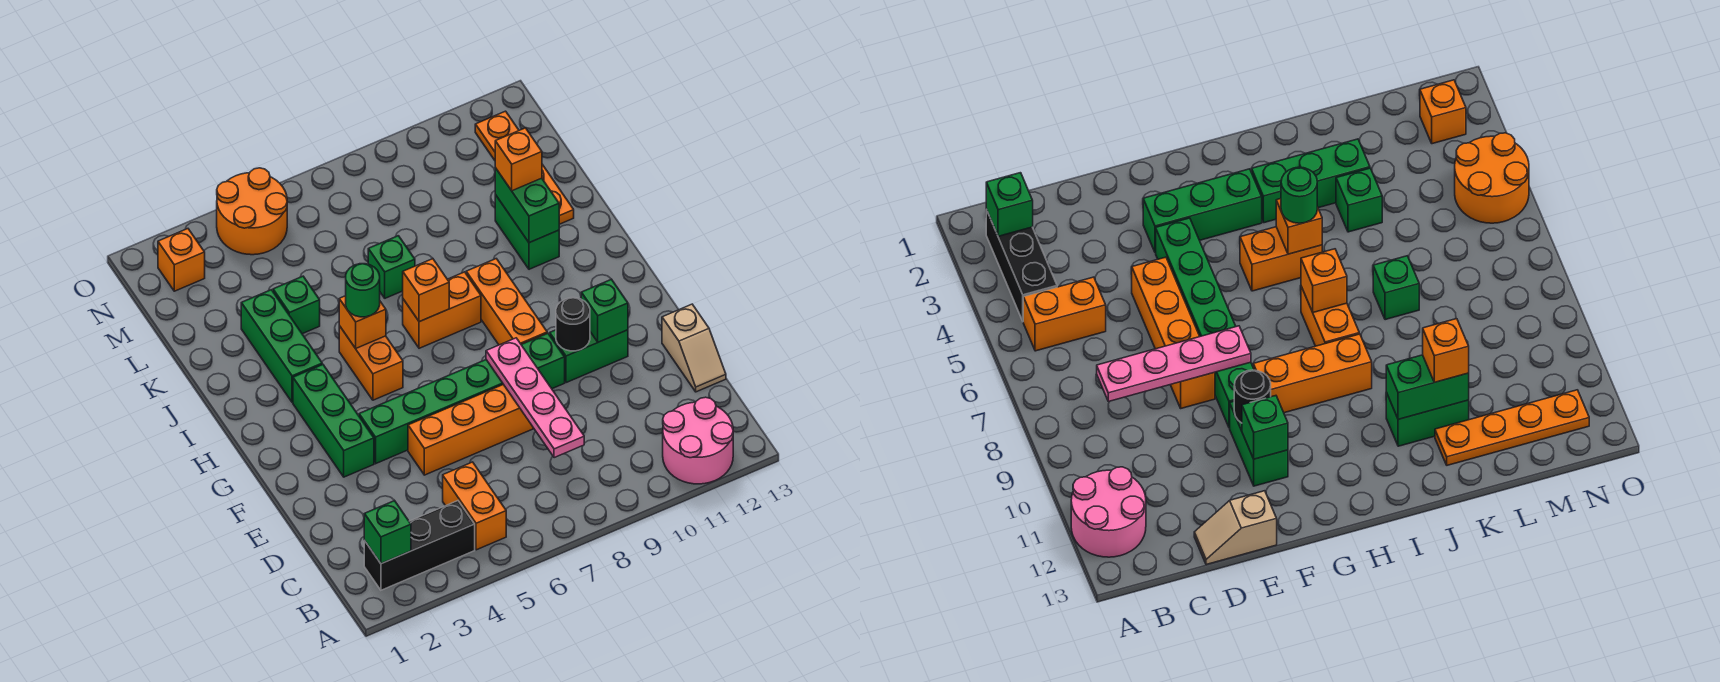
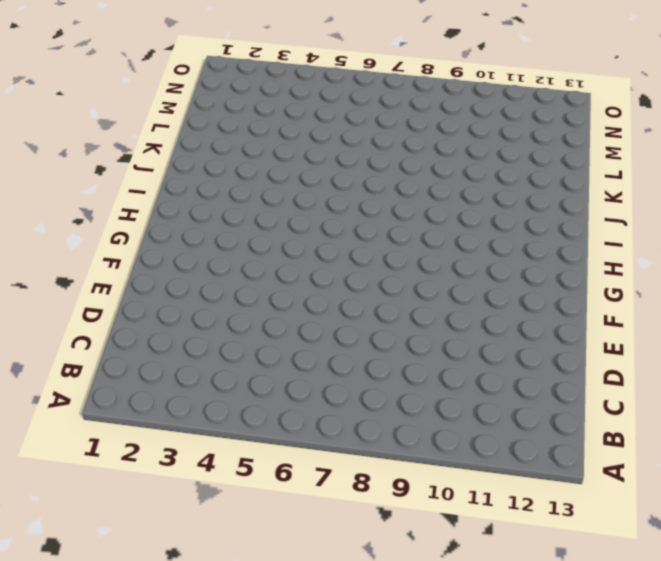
none -> pink round brick A11:B12 level 1
none -> black brick B2:B4 level 1
none -> orange brick B5:C5 level 1

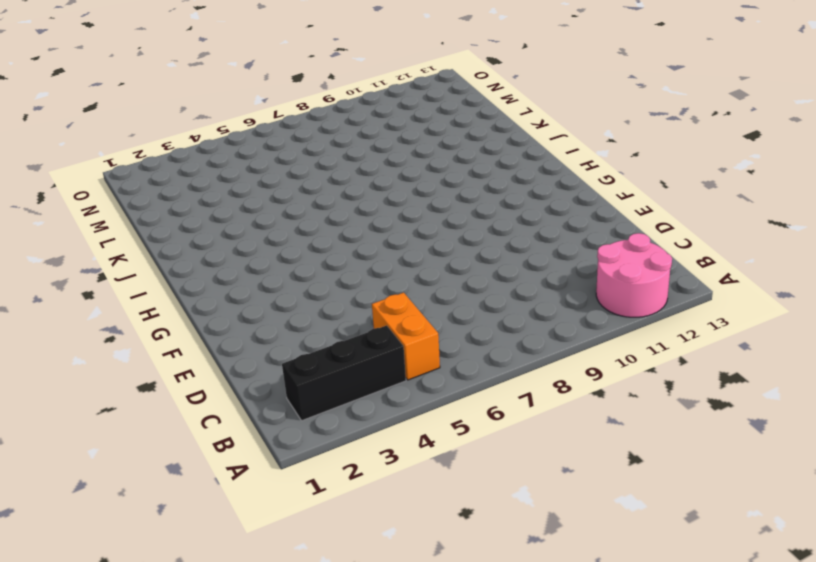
none -> tan slope D13:E13 level 1 top E
none -> orange brick E5:E8 level 1
none -> green brick F3:H3 level 1

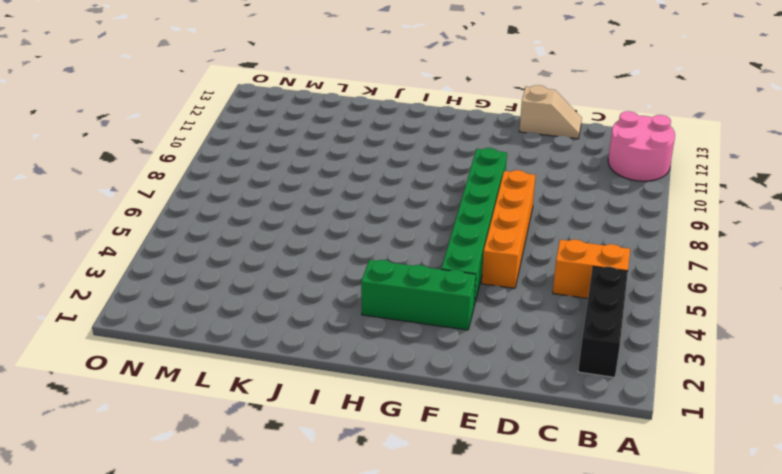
none -> green brick F10:F11 level 1
none -> orange brick G9:I9 level 1
none -> orange brick H5:I5 level 1

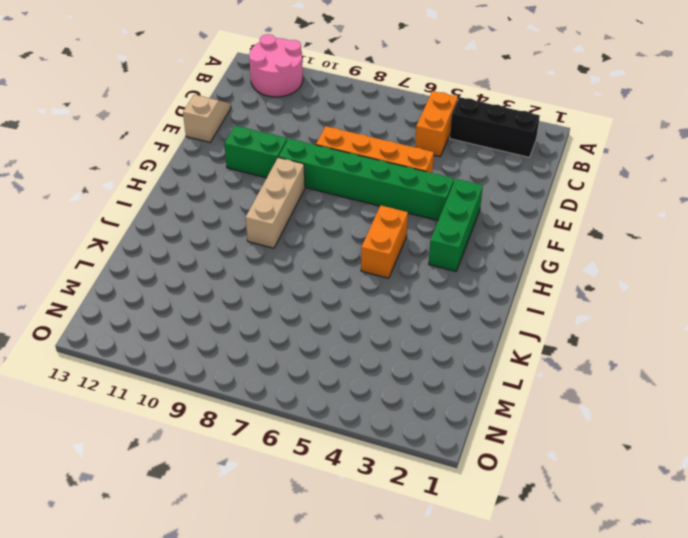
tan brick G9:I9 level 1 -> orange brick G9:I9 level 1
none -> green brick I3:K3 level 1
none -> orange brick I7:I8 level 1
none -> green brick J11:K11 level 1

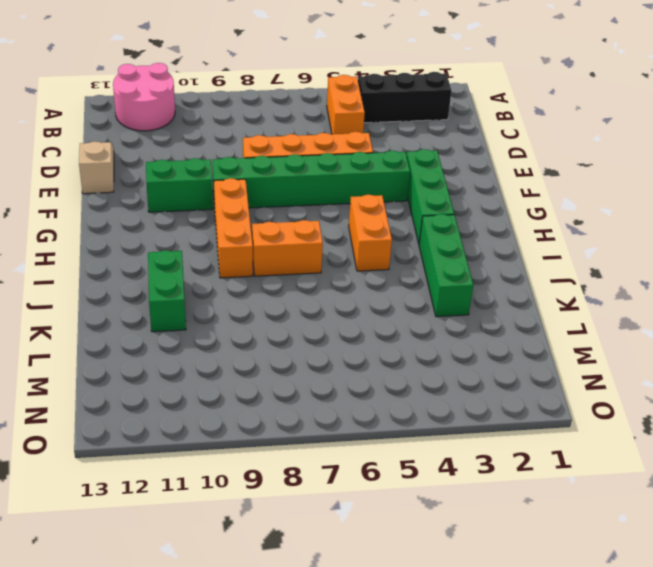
none -> green brick K4 level 1
none -> green brick K7 level 1
none -> orange plate K12:N12 level 1

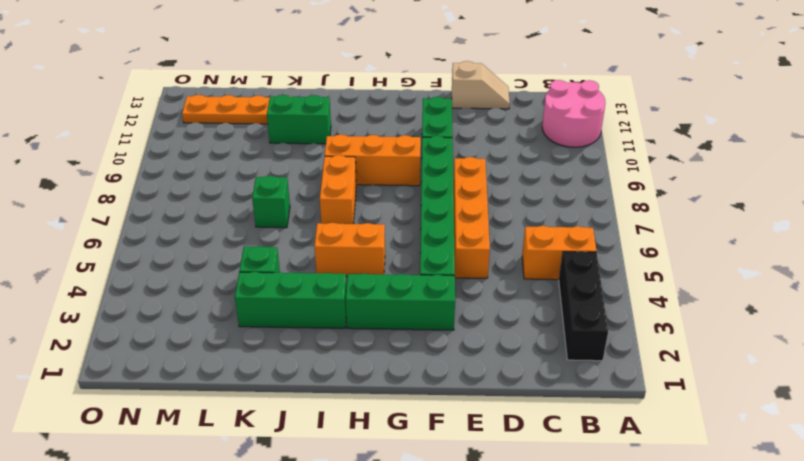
none -> orange brick N2 level 1
none -> orange round brick N4:O5 level 1
none -> green brick B2 level 2

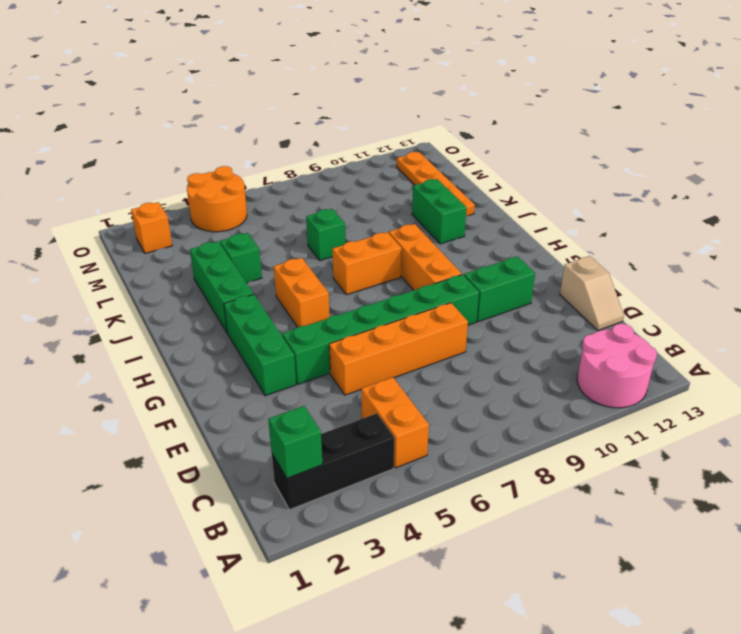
none -> pink plate C8:F8 level 2
none -> black round brick F10 level 2
none -> green brick F11 level 2

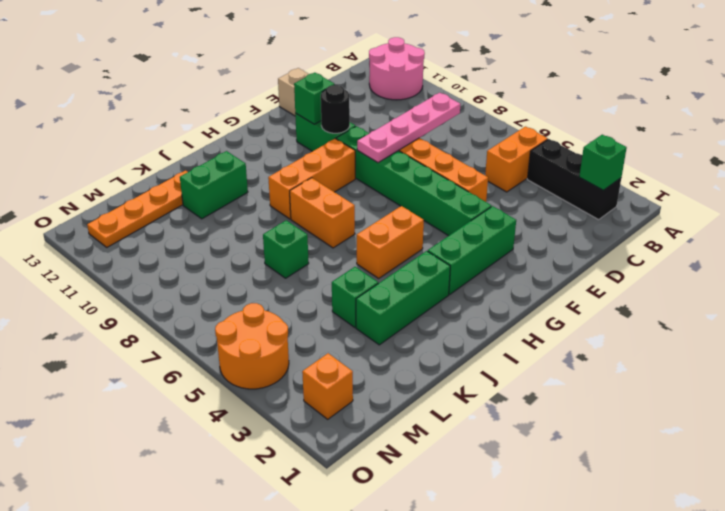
none -> orange brick I5 level 2
none -> orange brick I7 level 2
none -> green brick J11:K11 level 2

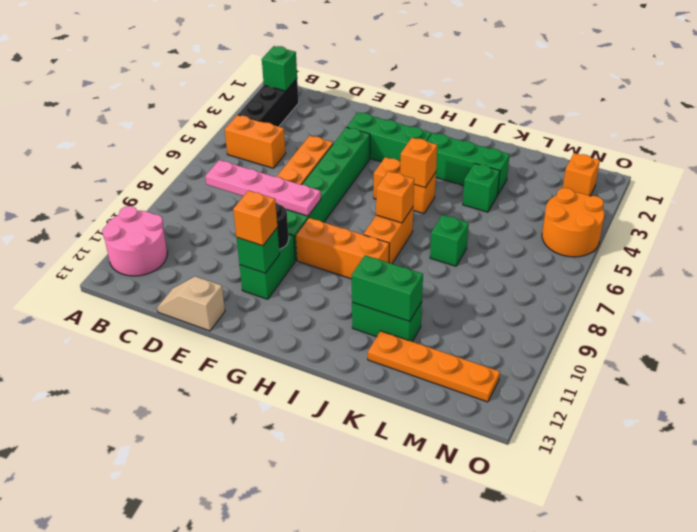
orange brick F11 level 3 -> orange brick K11 level 3
none -> green round brick I5 level 3

